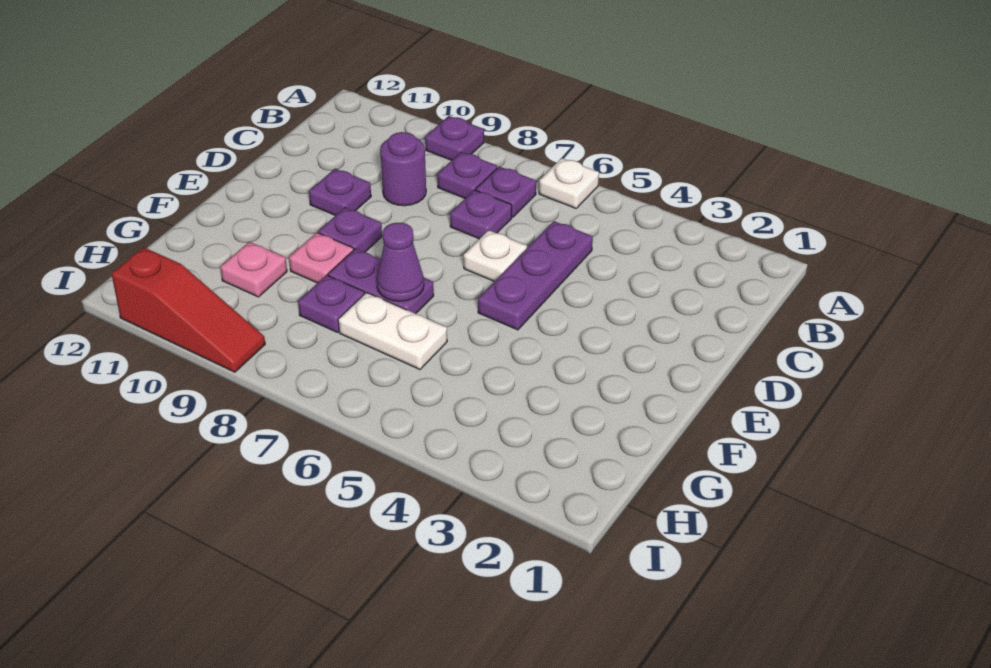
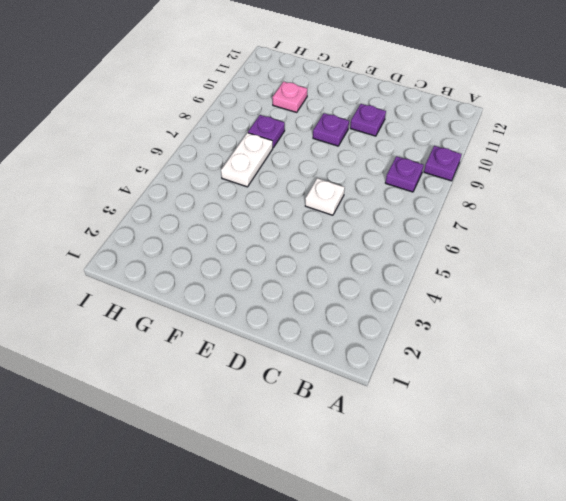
none -> white plate A6 level 1
none -> purple plate B7 level 1
none -> purple plate C5:E5 level 1

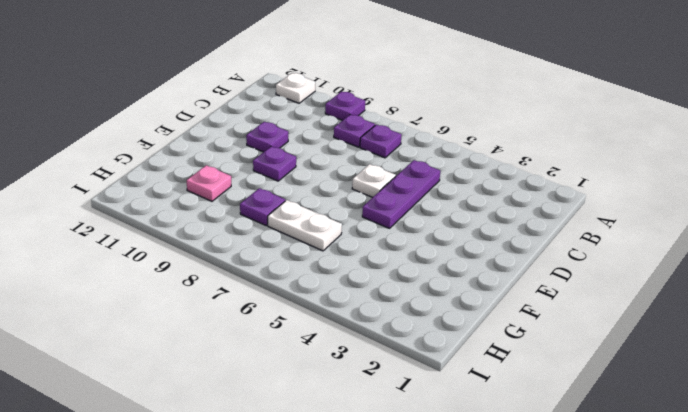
white plate A11 level 1 -> white plate A6 level 1
none -> purple plate C7 level 1
none -> purple round brick C9 level 1
none -> purple plate F7:F8 level 1

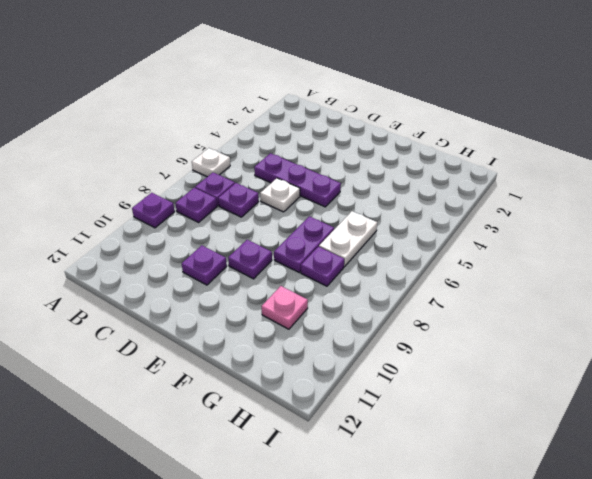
none -> purple round brick C9 level 1
none -> pink plate F9 level 1
none -> red slope I9:I11 level 1 top 11

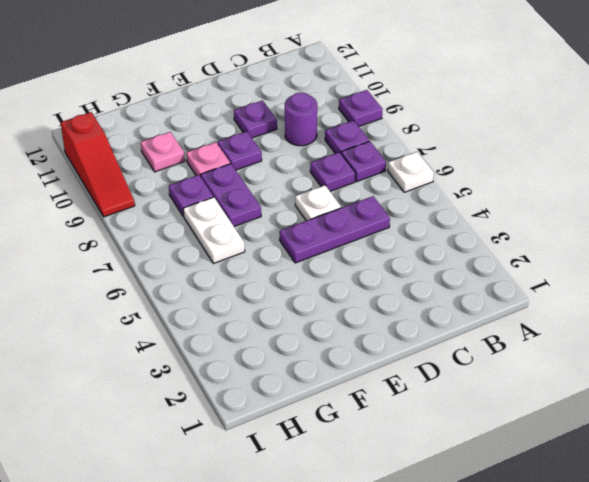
none -> purple cone F7 level 2

